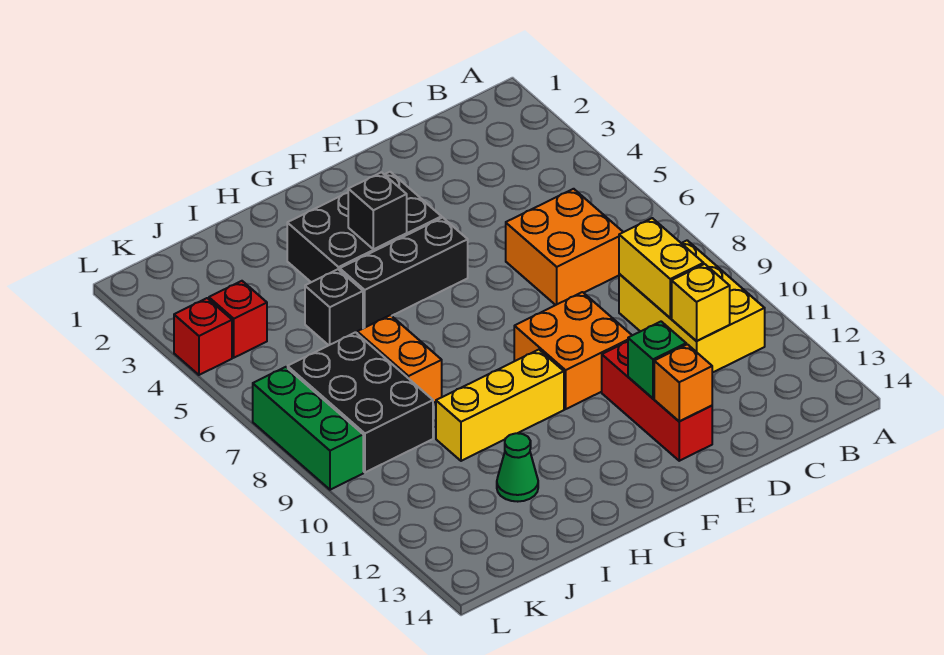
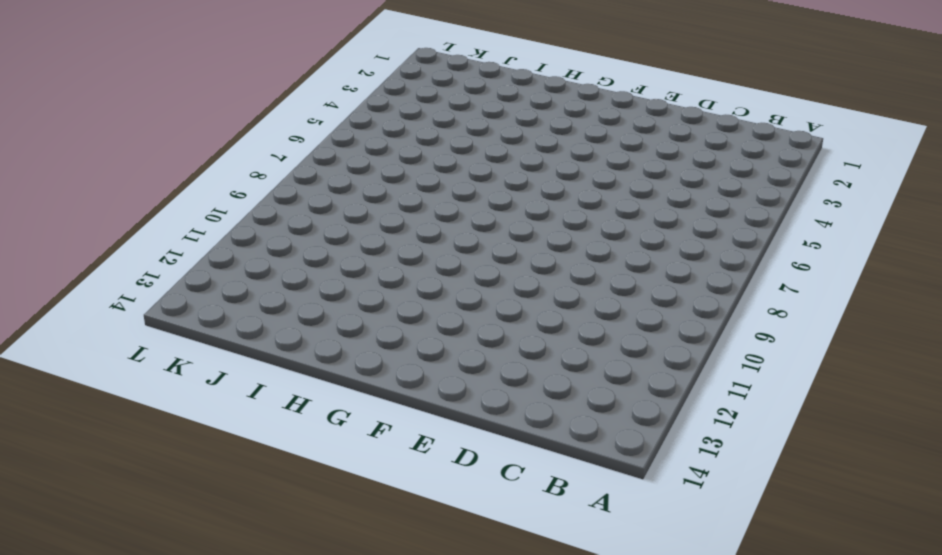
none -> yellow brick B9:C11 level 1
none -> orange brick C6:D7 level 1
none -> orange brick E9:F10 level 1

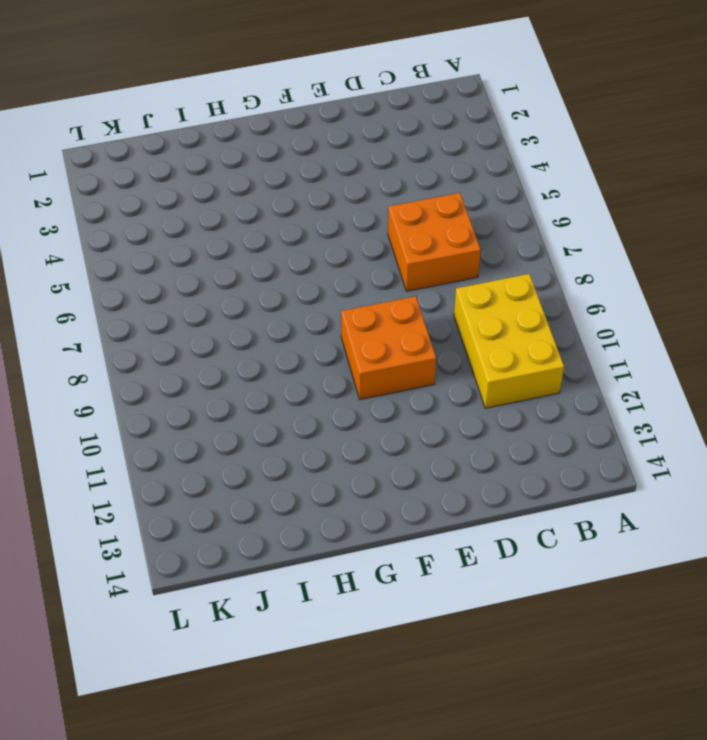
none -> red brick E11:E13 level 1
none -> black brick F3:H4 level 1
none -> black brick F5:H5 level 1

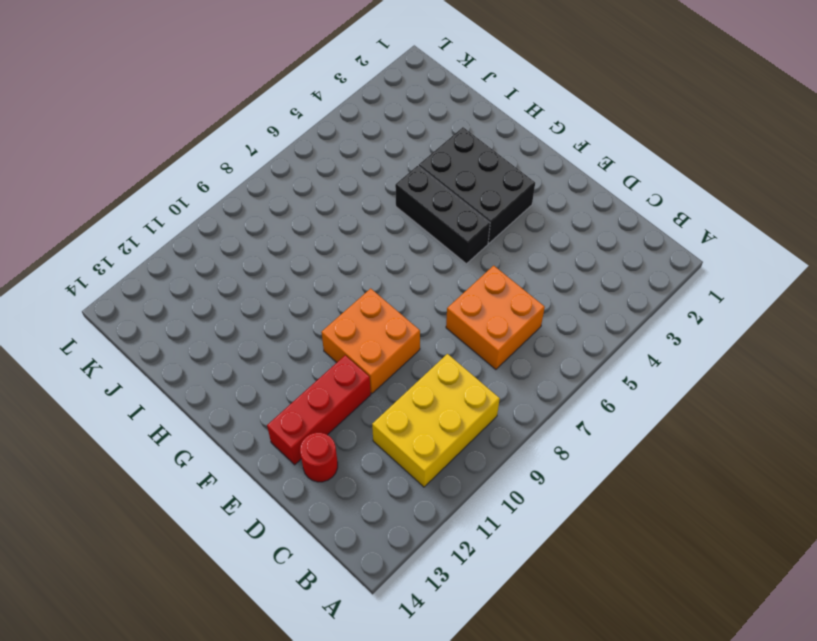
red round brick D13 level 1 -> none
none -> yellow brick G10:I10 level 1
none -> black brick I5 level 1
none -> orange brick I7:I8 level 1

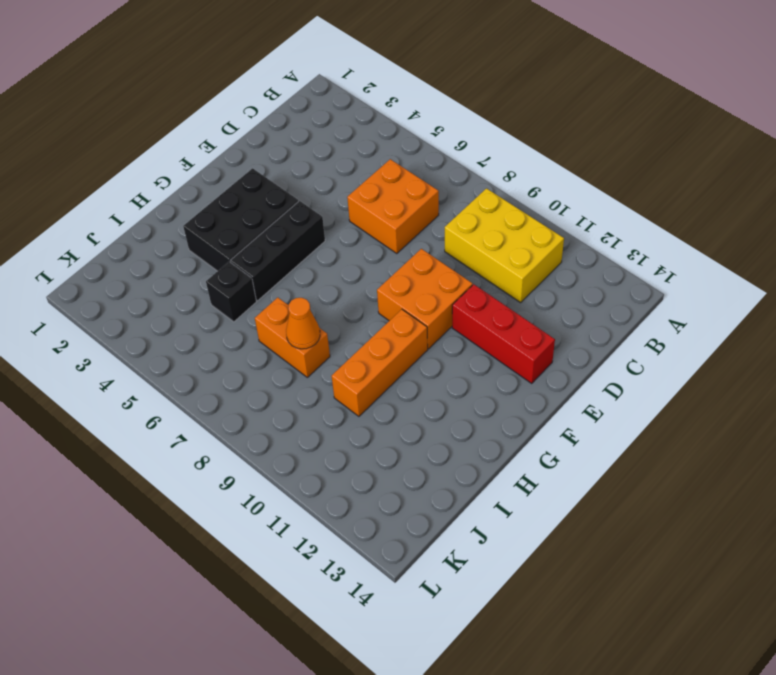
orange brick G10:I10 level 1 -> yellow brick G10:I10 level 1
orange cone I8 level 2 -> none
none -> green cone I12 level 1
none -> black brick J7:K9 level 1
none -> red brick K4 level 1

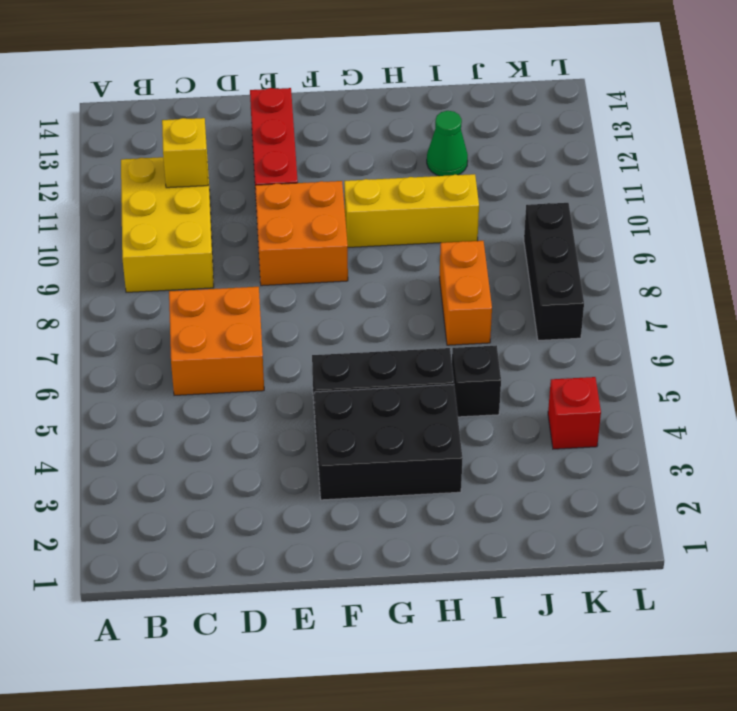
black brick K7:K9 level 1 -> black brick J7:K9 level 1
none -> red brick L4 level 1
none -> green brick L7:L9 level 1
none -> yellow brick C9:C10 level 2

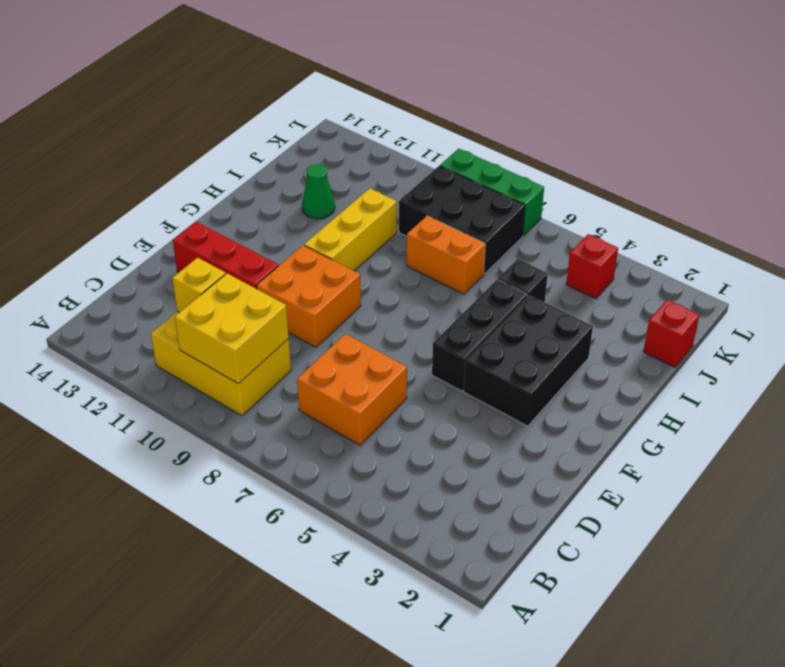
yellow brick B9:C10 level 2 -> yellow brick C9:C10 level 2
red brick J1 level 1 -> red brick L4 level 1
none -> green brick E12 level 2
none -> orange brick E13 level 2
none -> black brick G4 level 2

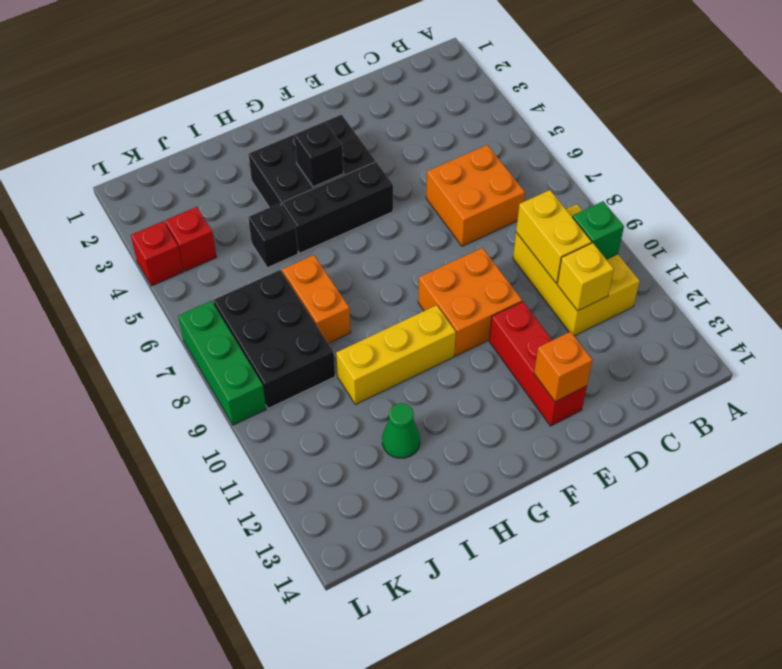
green brick B10 level 2 -> green brick E12 level 2

